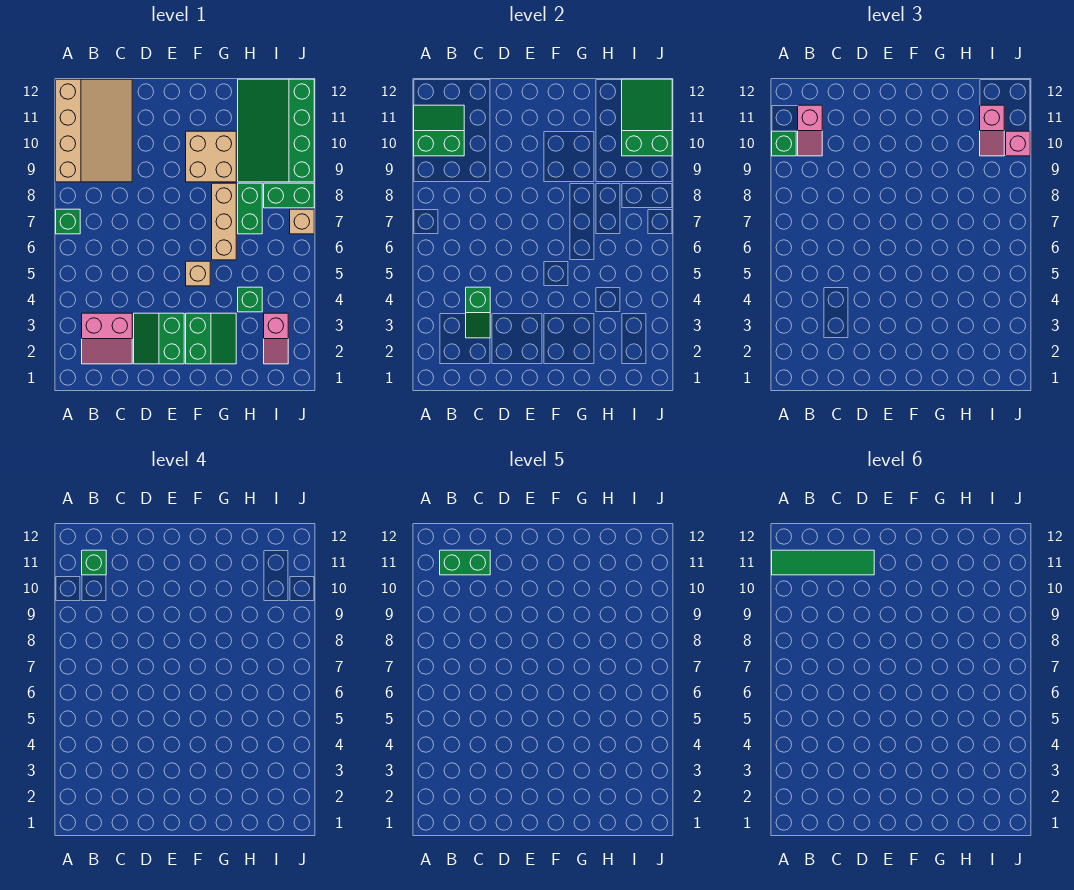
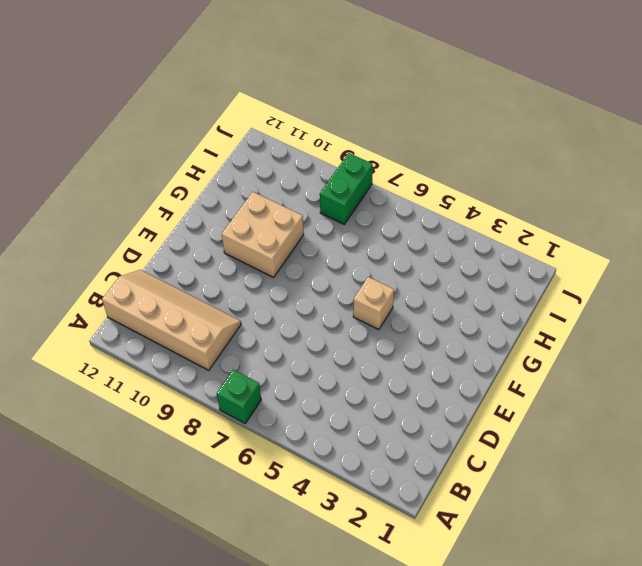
tan slope B9:C12 level 1 top B -> tan slope A9:C12 level 1 top A
none -> pink slope B2:C3 level 1 top 3
none -> green slope D2:E3 level 1 top E
none -> green slope F2:G3 level 1 top F

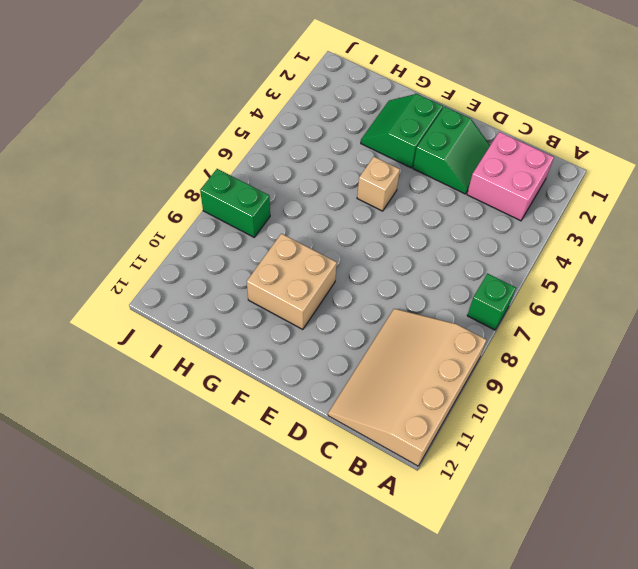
pink brick B2:C3 level 1 -> pink slope B2:C3 level 1 top 3
none -> tan brick G6:G8 level 1
none -> green brick H4 level 1
none -> green brick H7:H8 level 1

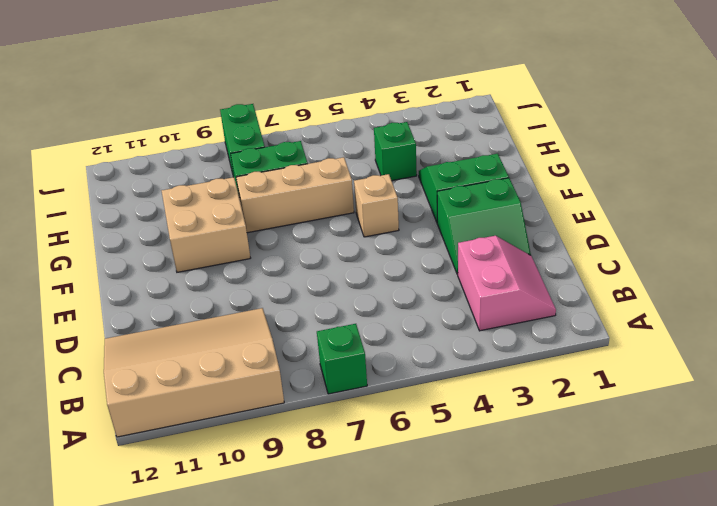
none -> green slope H9:J12 level 1 top J
none -> pink slope I2:I3 level 1 top 3
none -> tan brick J7 level 1

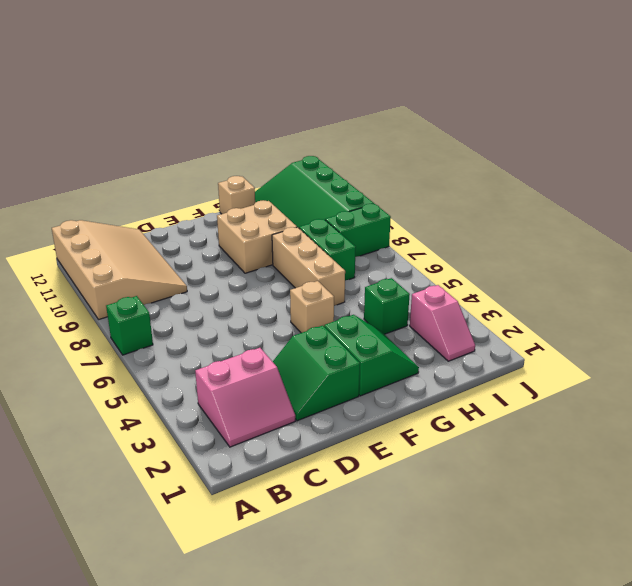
tan brick G12 level 1 -> tan brick J7 level 1
none -> green slope A10:B11 level 2 top 10
none -> green slope C3:C4 level 2 top 4
none -> green slope I10:J12 level 2 top 10

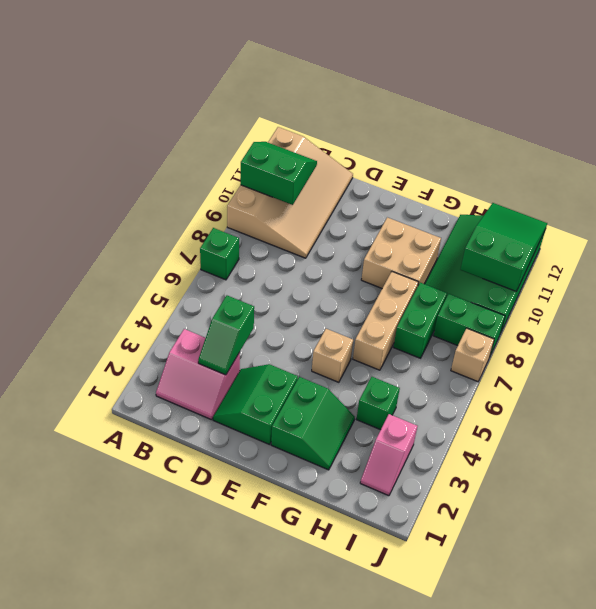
none -> green brick A10 level 3
none -> pink slope B10:B11 level 3 top 11
none -> pink slope I10:I11 level 3 top 11

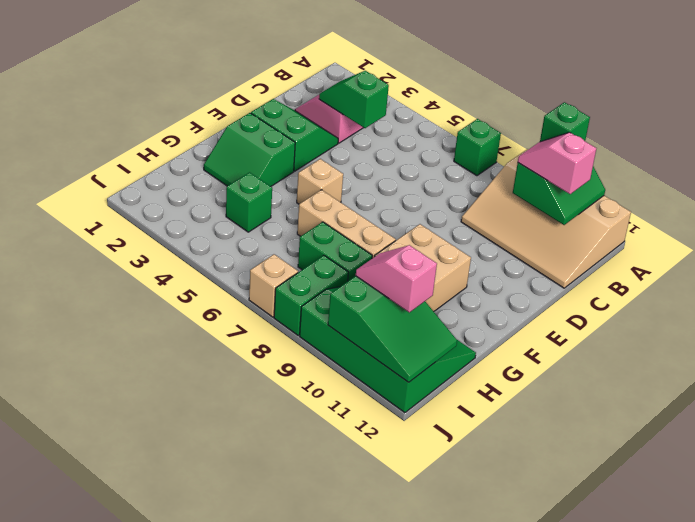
none -> pink slope I2:I3 level 1 top 3
none -> pink brick J10 level 3
none -> green brick B11 level 4

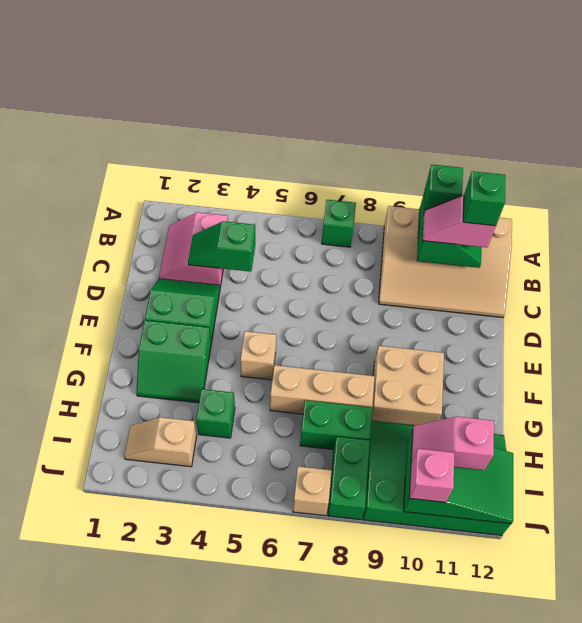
tan slope I2:I3 level 1 top 3 -> pink slope I2:I3 level 1 top 3
none -> green brick B11:C11 level 5
none -> green tile A11:D11 level 6

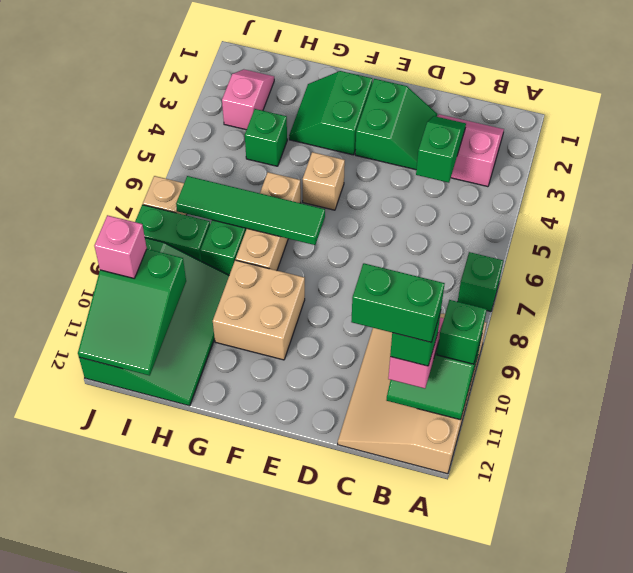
green tile F7:I7 level 2 -> green tile A11:D11 level 6
none -> pink slope I10:I11 level 3 top 11

